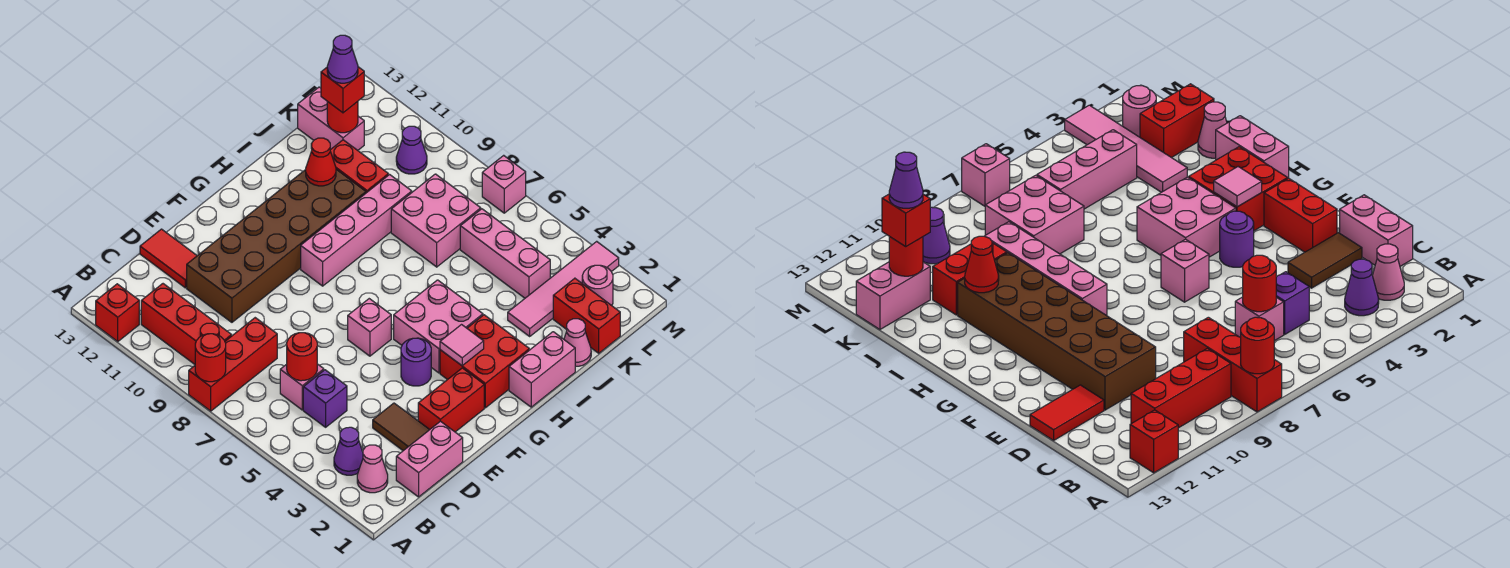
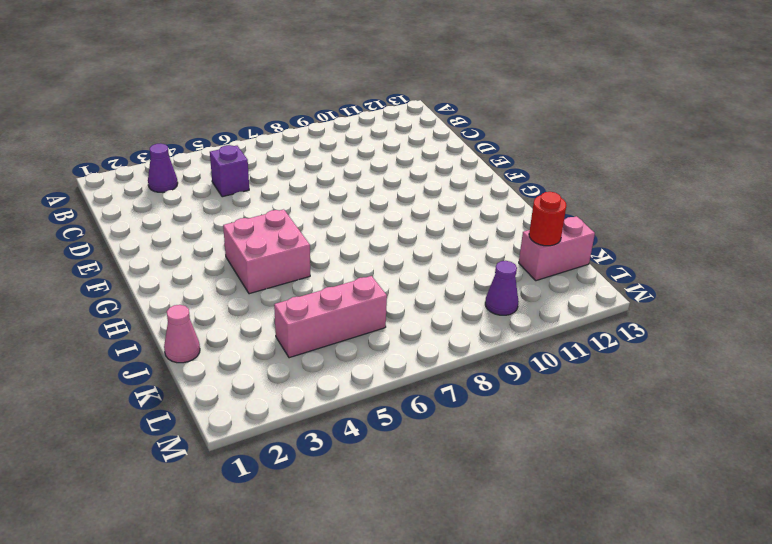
none -> red brick A8:C8 level 1
none -> red brick A12 level 1
none -> pink cone B2 level 1
none -> red brick B9:B11 level 1

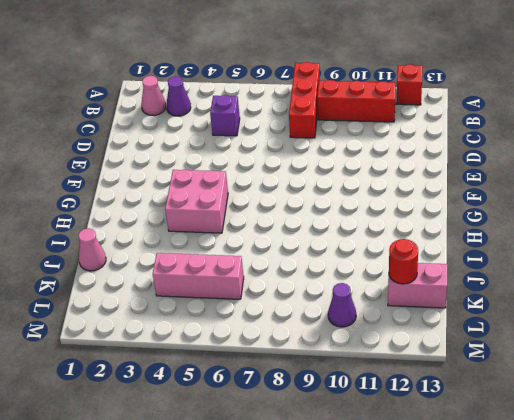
none -> pink brick C1:D1 level 1
none -> pink brick C6 level 1
none -> brown tile D2:D3 level 1
none -> brown brick D10:I11 level 1

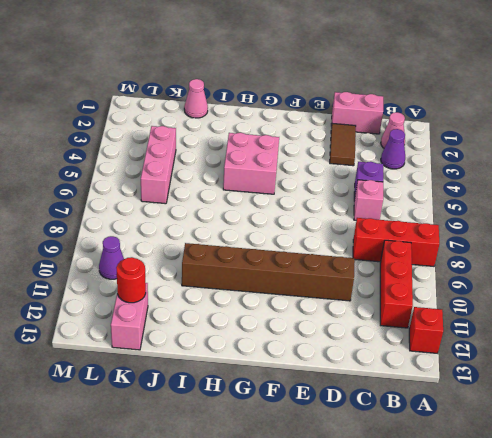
brown brick D10:I10 level 1 -> brown brick D10:I11 level 1
none -> red tile D12:D13 level 1
none -> red brick E2:F2 level 1
none -> purple round brick F4 level 1
none -> pink brick F6 level 1

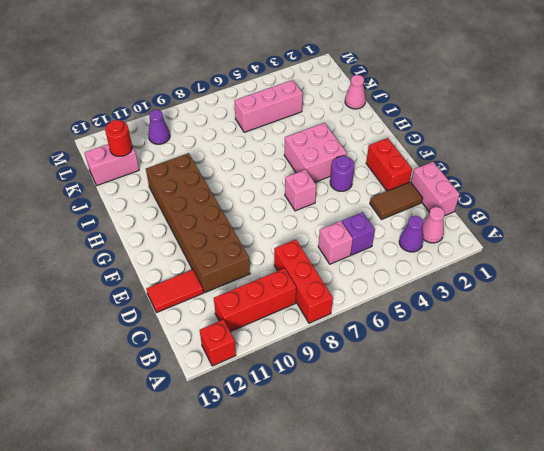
none -> red brick G2:H3 level 1
none -> pink brick G9:J9 level 1
none -> pink brick H1:I1 level 1
none -> pink tile J3:M3 level 1

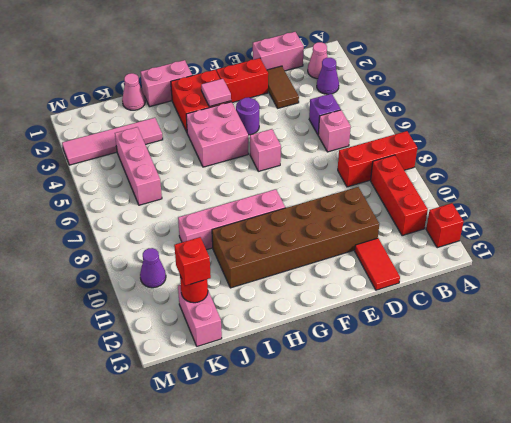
none -> pink brick J7:K8 level 1
none -> red brick J10:J11 level 1
none -> red brick K1:K2 level 1
none -> pink round brick L2 level 1

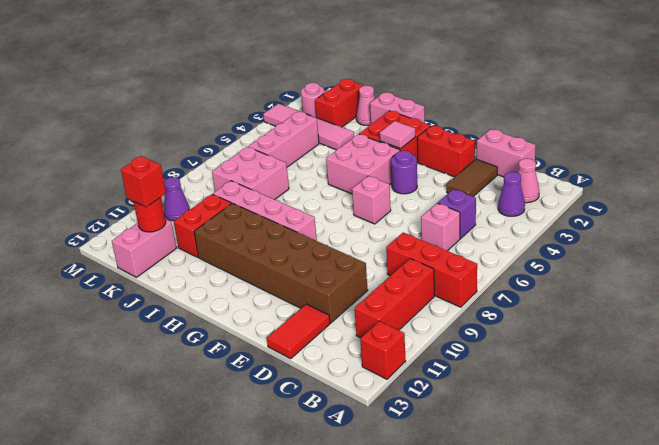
none -> pink brick M7 level 1
none -> red round brick A8 level 2
none -> red round brick C6 level 2
none -> red cone I11 level 2

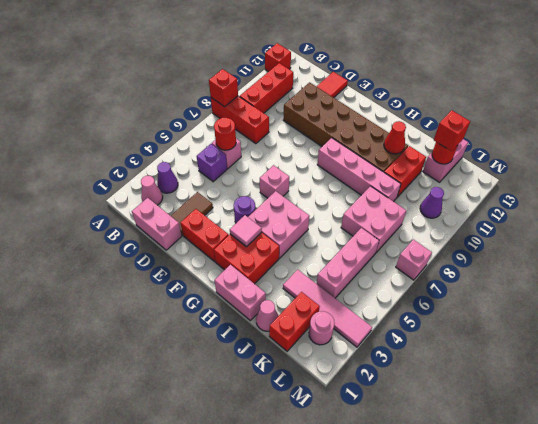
red brick A8 level 2 -> red round brick A8 level 2
none -> purple cone K12 level 4

